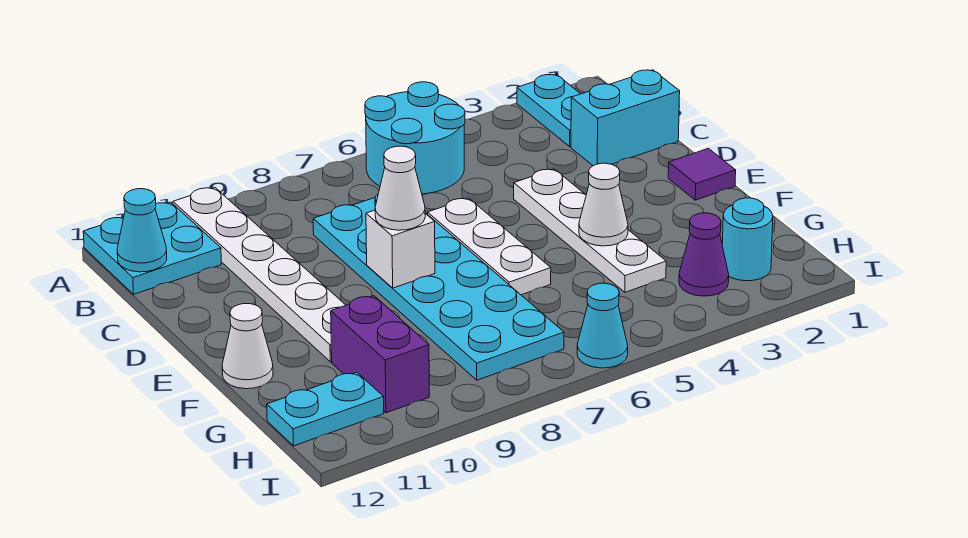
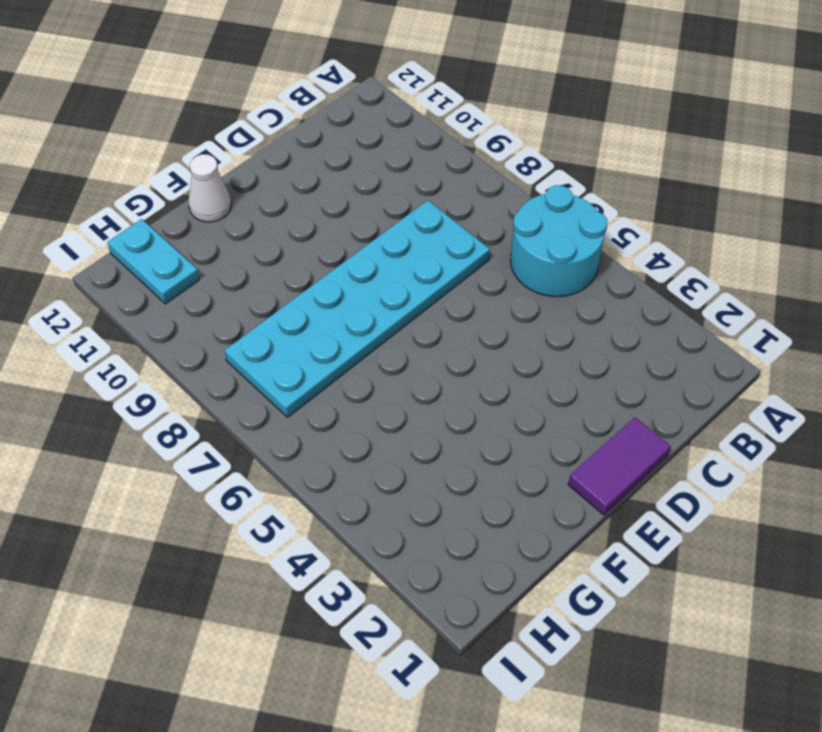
purple tile D1:E1 level 1 -> purple tile E1 level 1
none -> cyan plate A2:B2 level 1
none -> white plate A10:F10 level 1
none -> cyan plate A11:B12 level 1

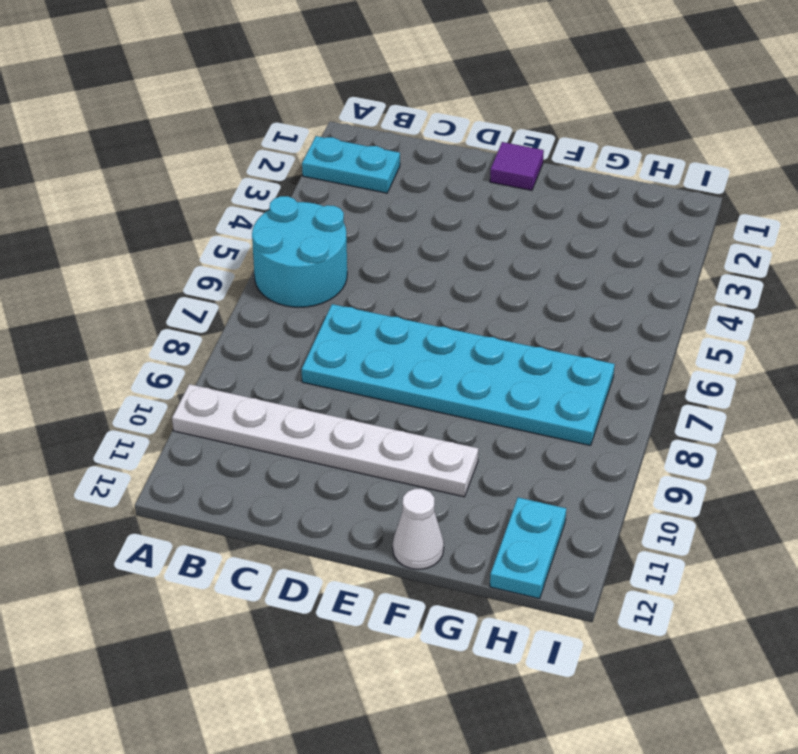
none -> cyan plate A11:B12 level 1
none -> cyan brick C1:C2 level 1
none -> white plate D4:G4 level 1

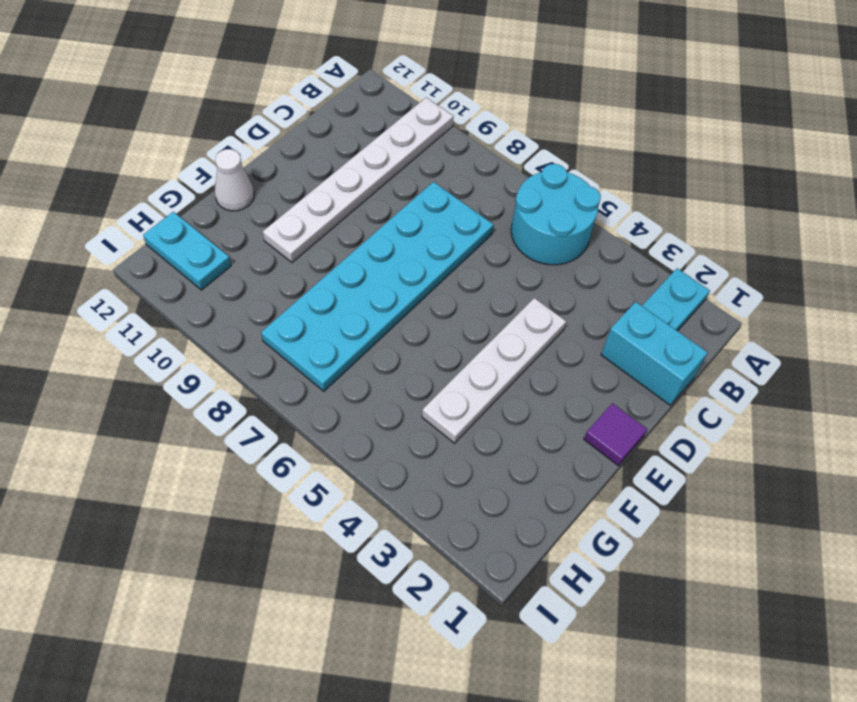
none -> cyan plate A11:B12 level 1
none -> white plate D6:F6 level 1
none -> purple brick G10:H10 level 1

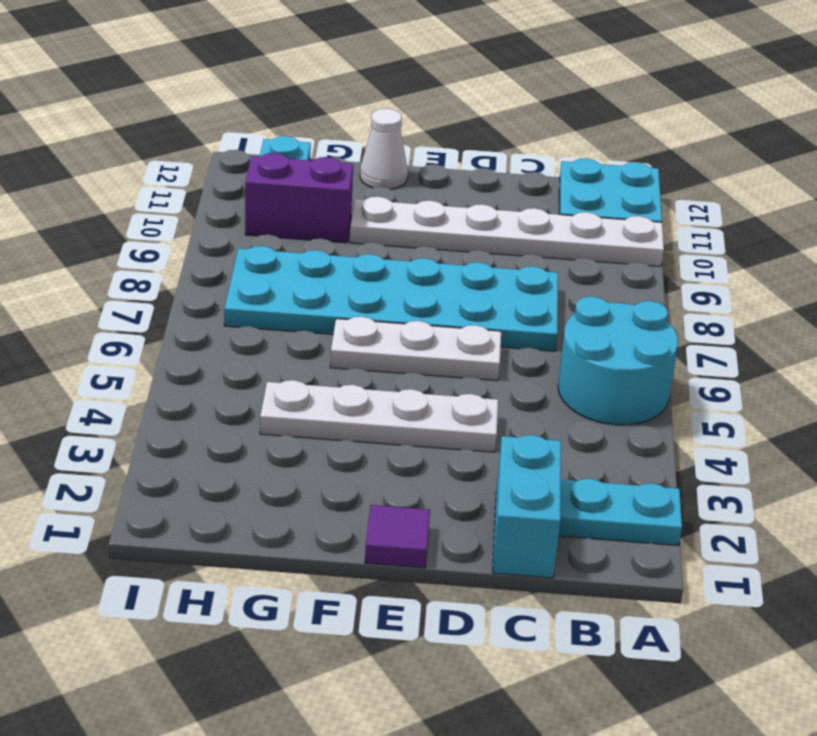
none -> cyan round brick H2 level 1
none -> purple cone H3 level 1
none -> cyan cone I6 level 1

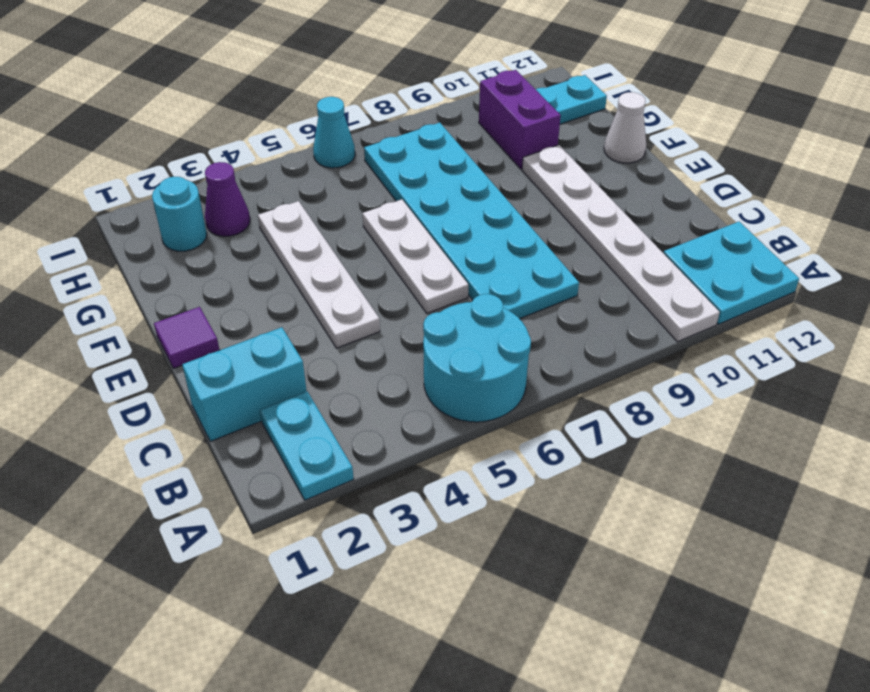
none -> cyan cone B12 level 2
none -> white brick E8 level 2
none -> white cone F4 level 2

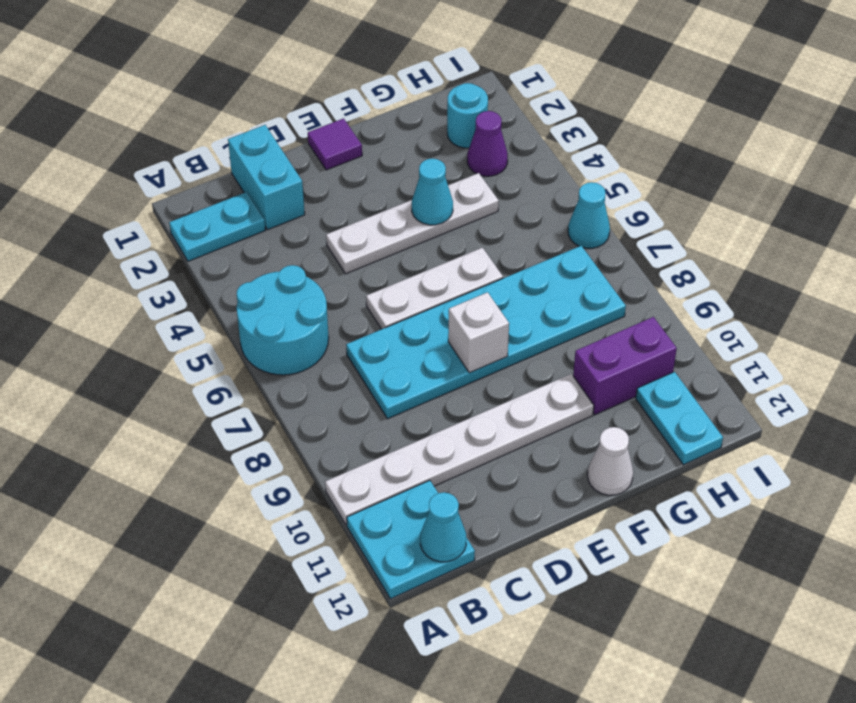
cyan cone F4 level 2 -> white cone F4 level 2
none -> white cone E8 level 3

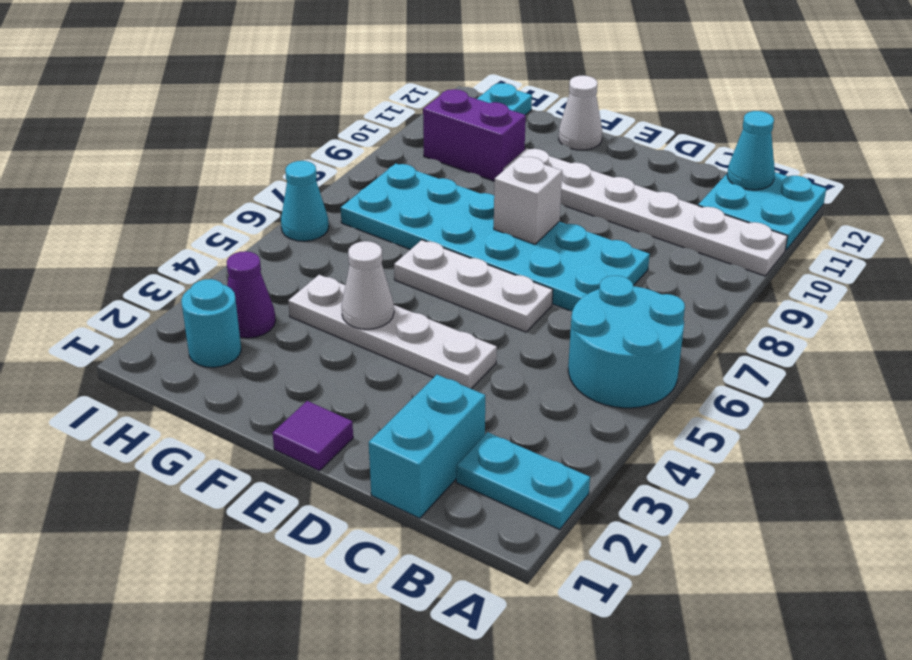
none -> white cone E8 level 3

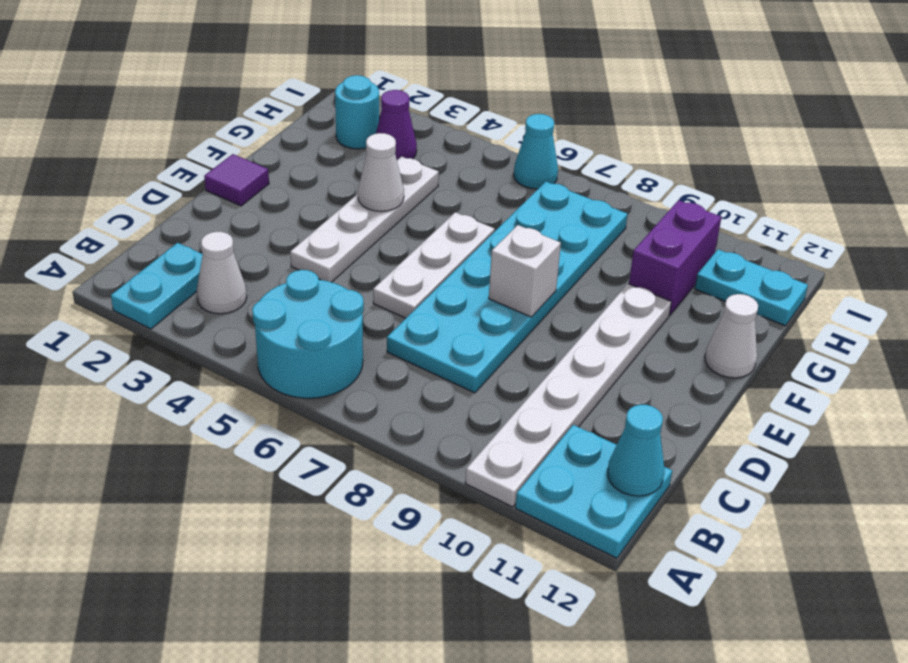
white cone B3 level 1 -> white cone E8 level 3
none -> cyan brick C1:C2 level 1

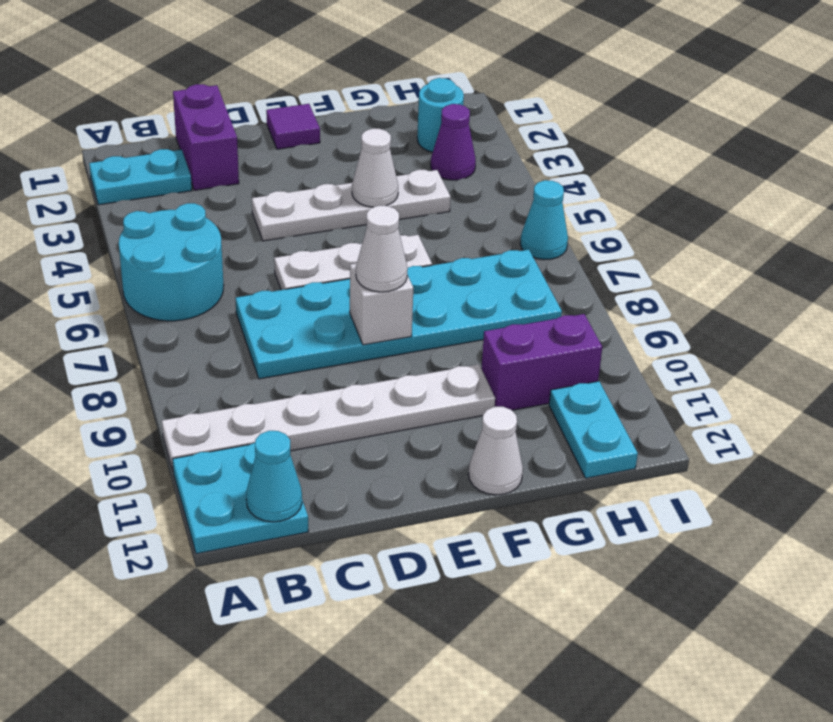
purple brick C1:C2 level 1 -> cyan brick C1:C2 level 1

